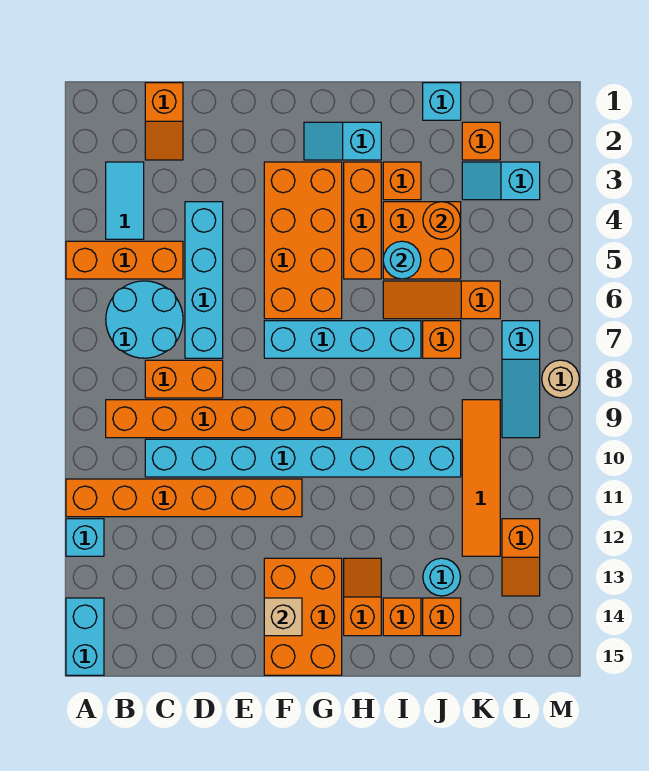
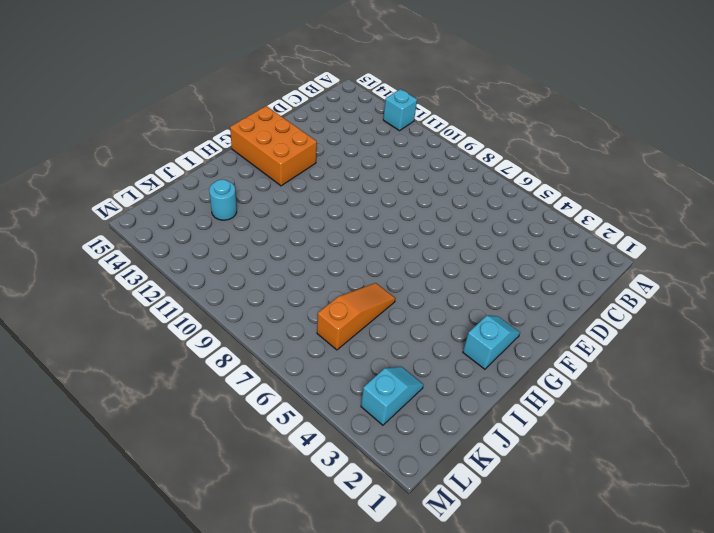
none -> orange brick A5:C5 level 1
none -> orange brick A11:F11 level 1
none -> cyan brick A14:A15 level 1
none -> cyan tile B3:B4 level 1

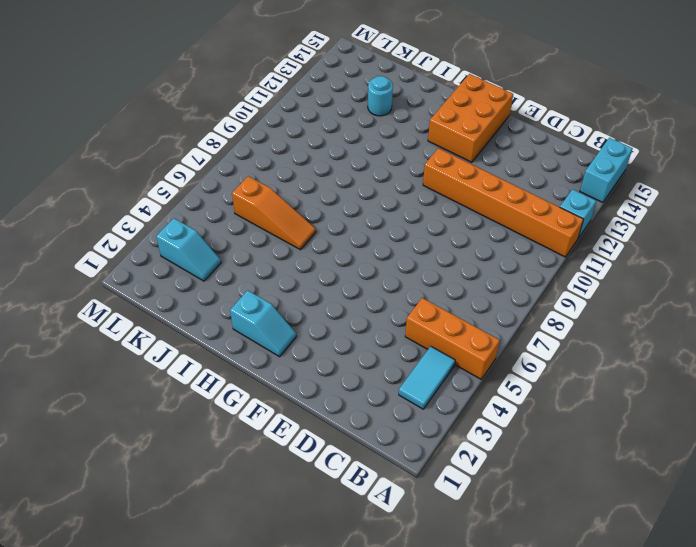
none -> cyan round brick B6:C7 level 1
none -> orange brick B9:G9 level 1
none -> orange slope C1:C2 level 1 top 1
none -> orange brick C8:D8 level 1

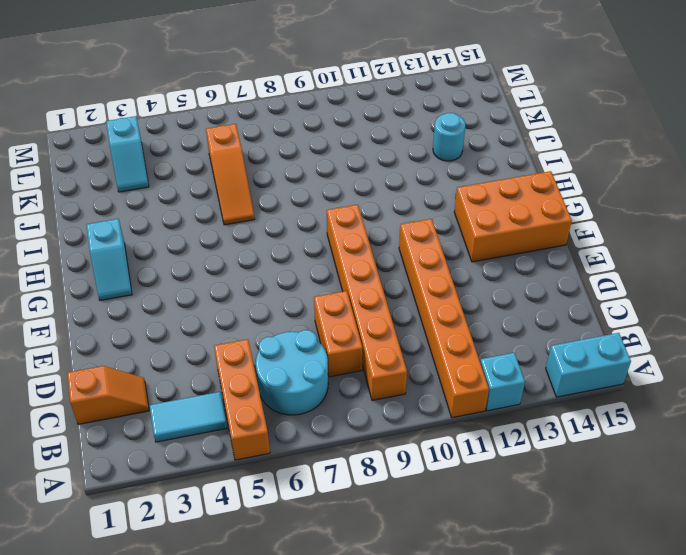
none -> cyan brick C10:J10 level 1
none -> cyan brick D4:D7 level 1
none -> orange brick F3:G6 level 1
none -> cyan brick F7:I7 level 1

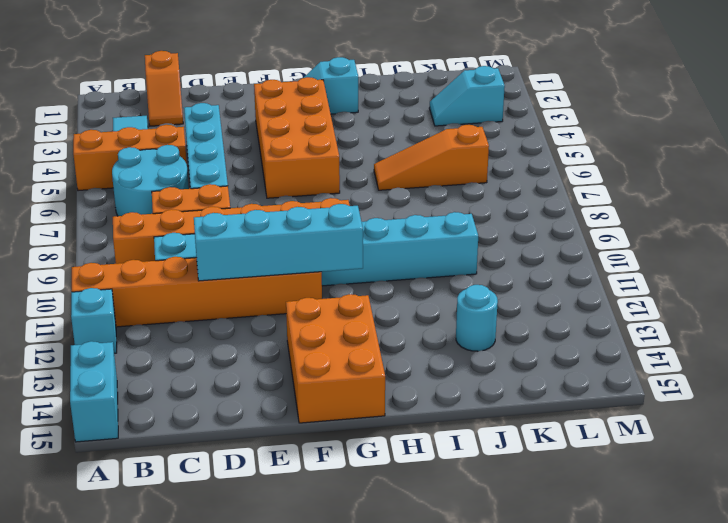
cyan brick D11:G11 level 2 -> cyan brick F7:I7 level 1
none -> orange brick H3:H5 level 1
none -> orange slope H13:H14 level 1 top 14
none -> orange brick I3 level 1
none -> orange brick I4:J5 level 1

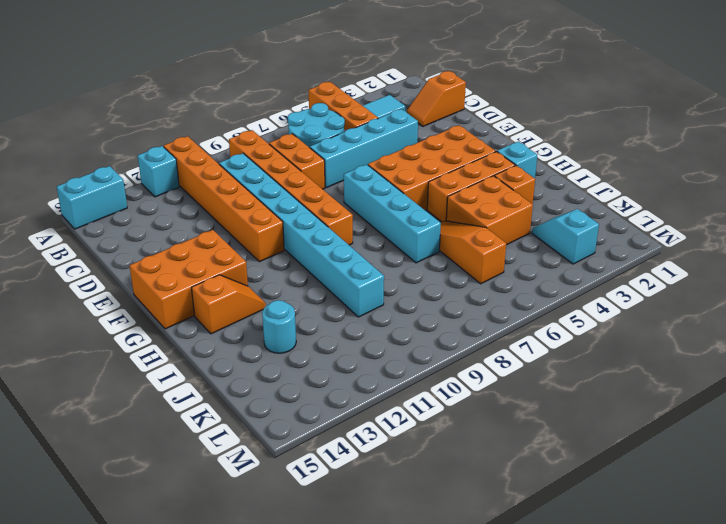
none -> orange brick I14 level 1
none -> cyan brick J1 level 1
none -> orange brick J7 level 1
none -> orange brick J14 level 1

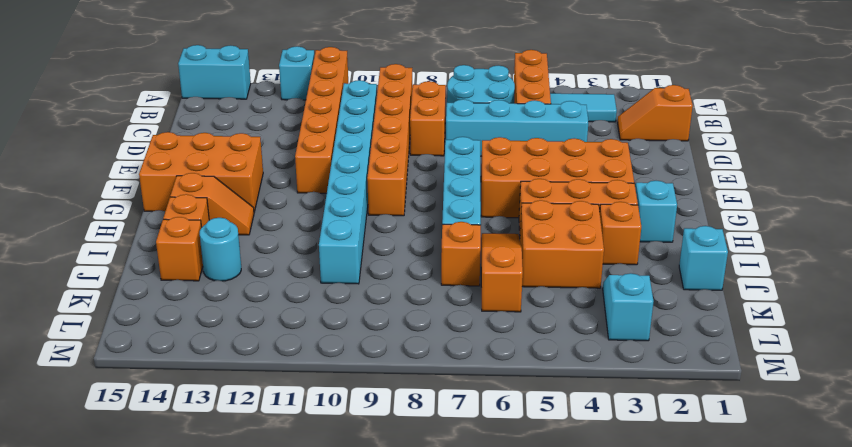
none -> orange brick K2 level 1
none -> orange tile K9:K12 level 1
none -> cyan slope L7:L9 level 1 top 7
none -> orange slope L12:L13 level 1 top 12

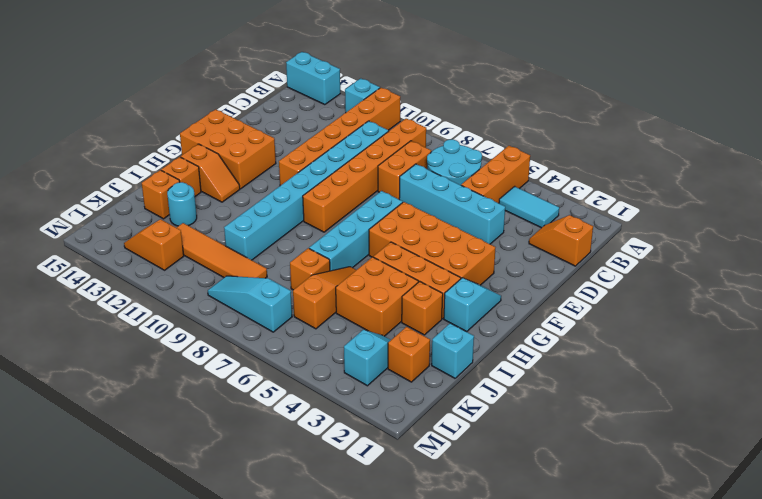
none -> tan round brick M8 level 1
none -> tan brick F14 level 2
none -> cyan round brick I5 level 2
none -> orange round brick J4 level 2

